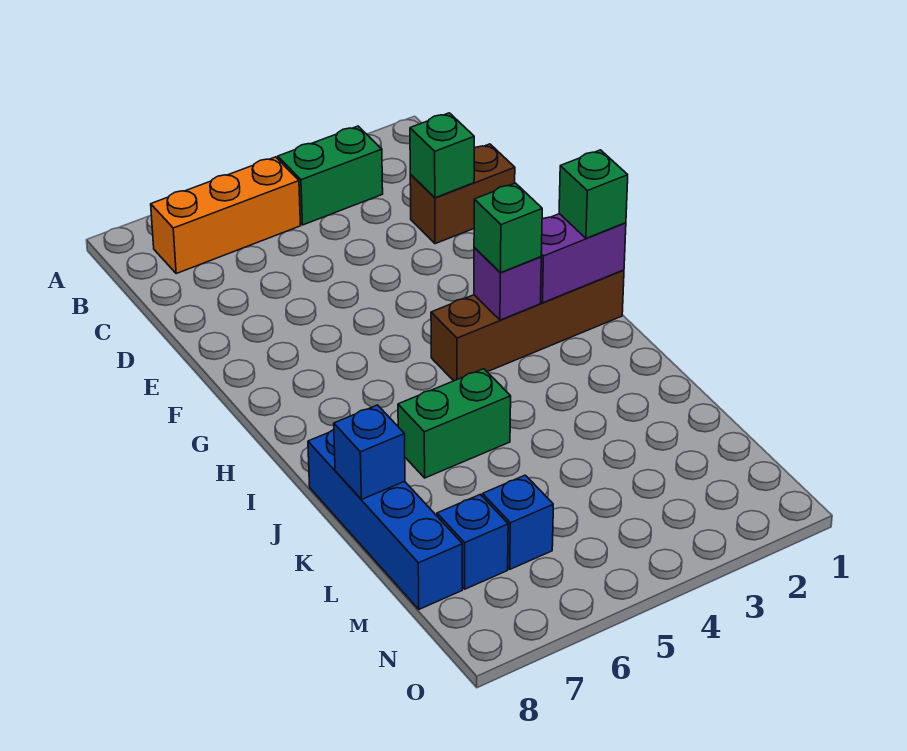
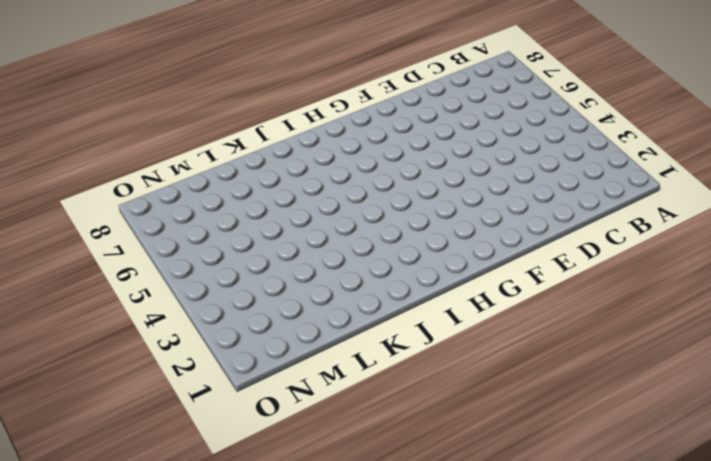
none -> green brick B3:B4 level 1
none -> orange brick B5:B7 level 1
none -> brown brick D1:D2 level 1

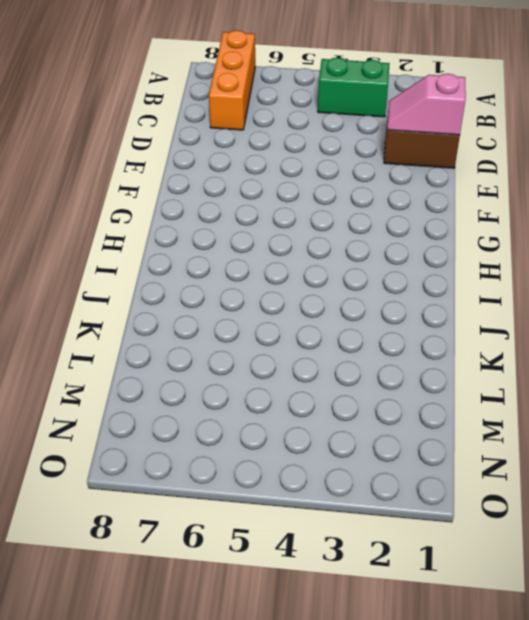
orange brick A7:C7 level 1 -> orange brick B5:B7 level 1
pink slope D1:D2 level 2 top 1 -> green brick D2 level 2
none -> brown brick H1:H4 level 1
none -> green brick J5:J6 level 1
none -> blue brick J8:M8 level 1

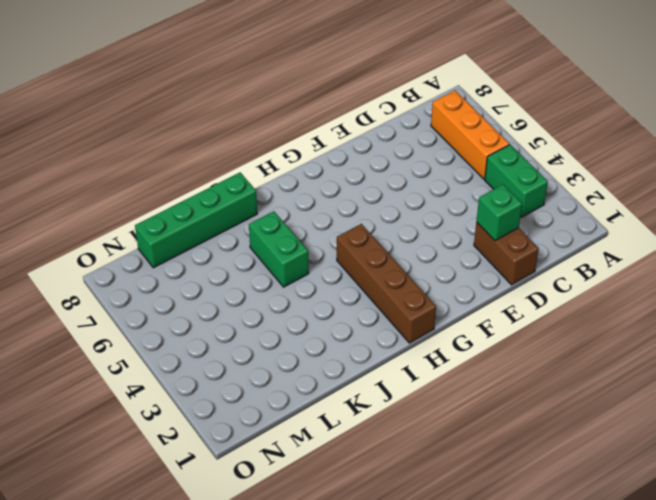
green brick J8:M8 level 1 -> blue brick J8:M8 level 1
none -> blue brick M6 level 1
none -> blue brick M7 level 1
none -> purple brick H1:H2 level 2

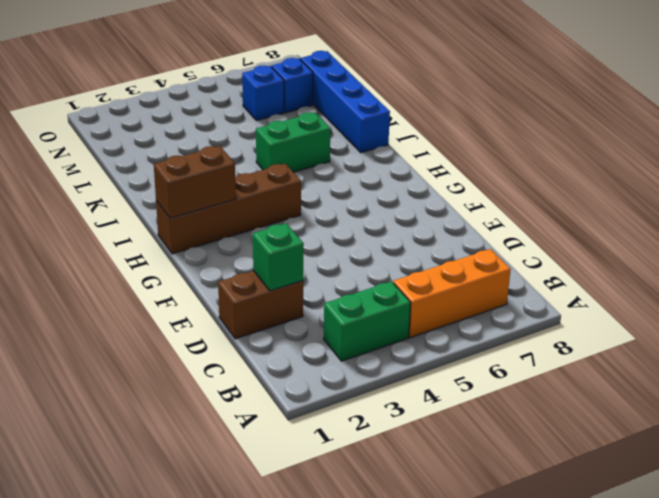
brown brick H1:H2 level 2 -> purple brick H1:H2 level 2
none -> purple brick H3 level 2
none -> blue brick K8 level 2
none -> green brick H1 level 3

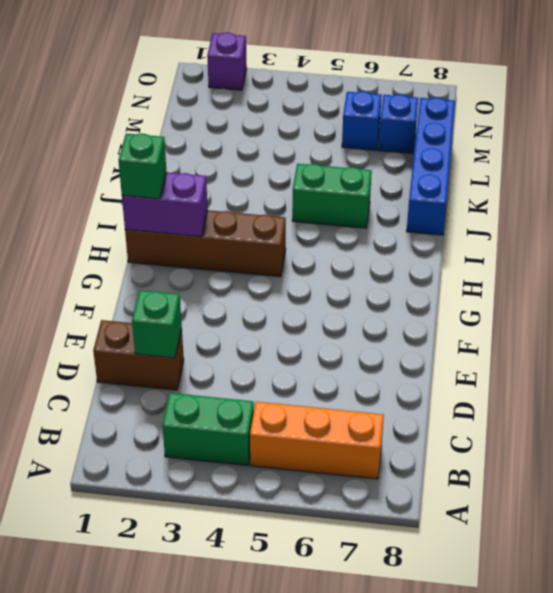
purple brick O2 level 1 -> purple brick H3 level 2
none -> blue brick K8 level 2
none -> green brick H3 level 3

